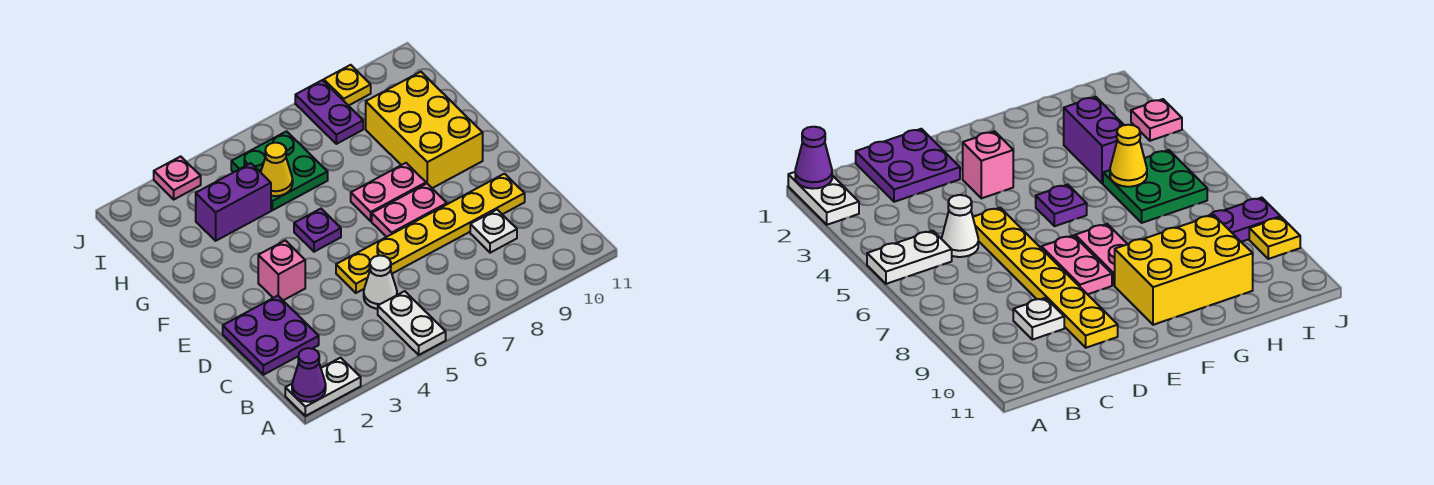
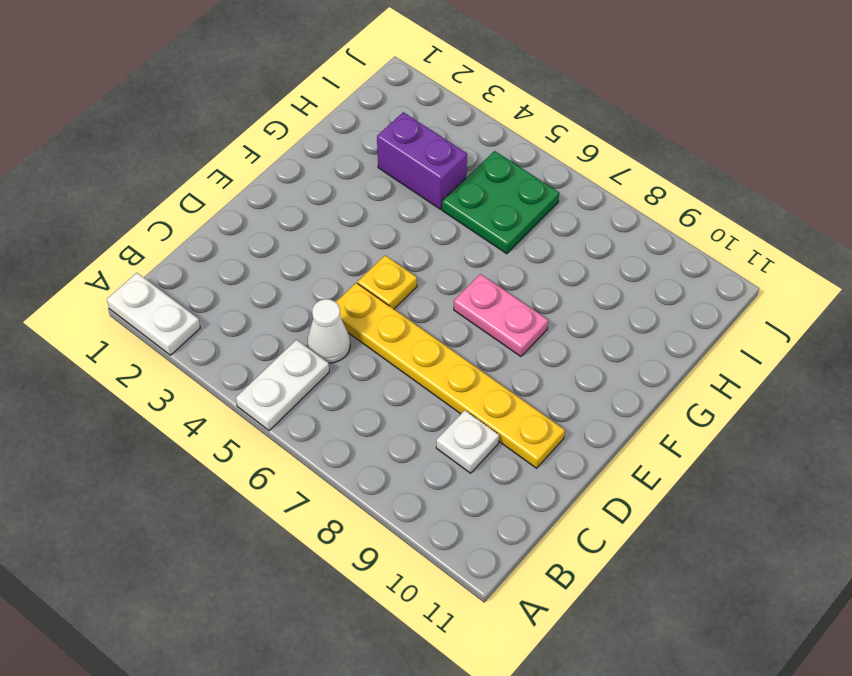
yellow plate E5 level 1 -> yellow plate J9 level 1
none -> purple plate C1:D2 level 1
none -> pink brick E3 level 1
none -> pink plate E7:E8 level 1

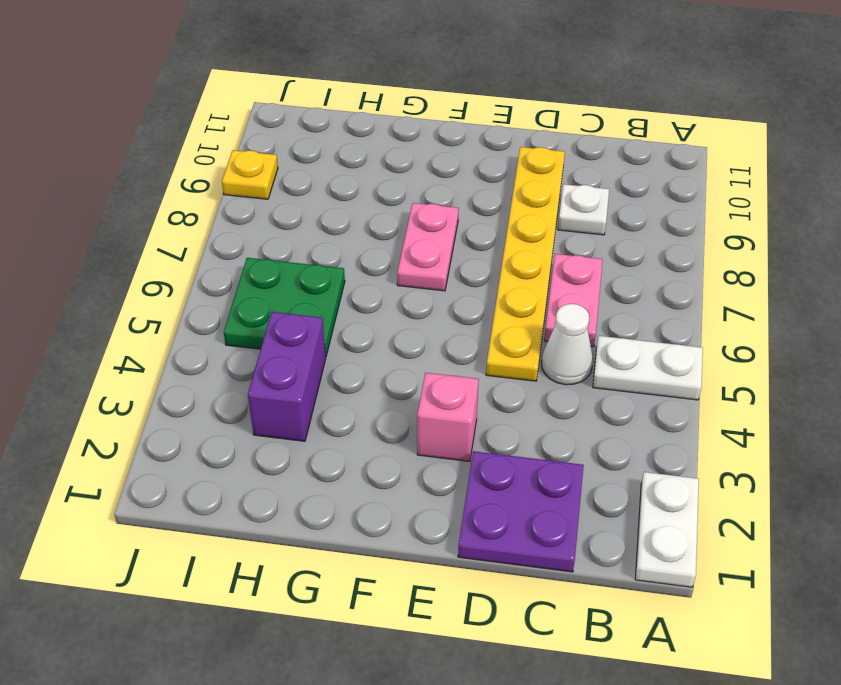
pink plate C6:C7 level 1 -> pink plate E7:E8 level 1
none -> purple plate F5 level 1
none -> yellow brick F9:H10 level 1
none -> purple plate I8:J8 level 1

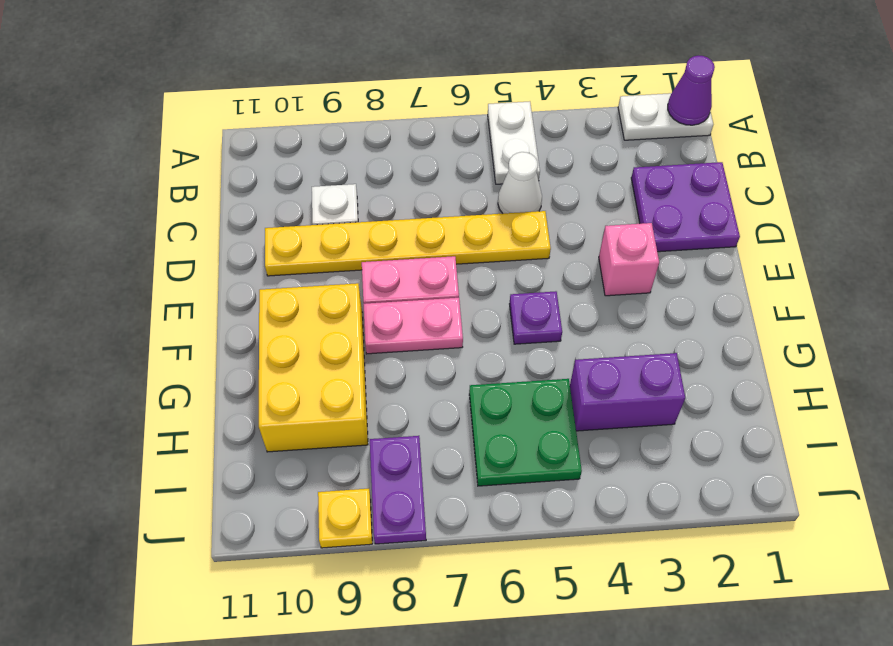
none -> pink plate J3 level 1
none -> yellow cone H5 level 2

